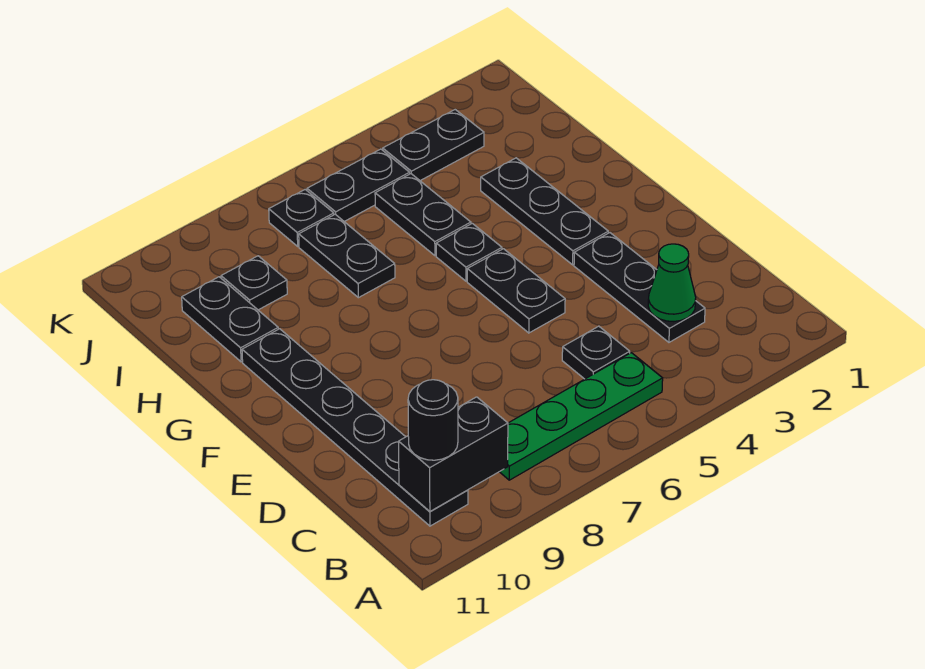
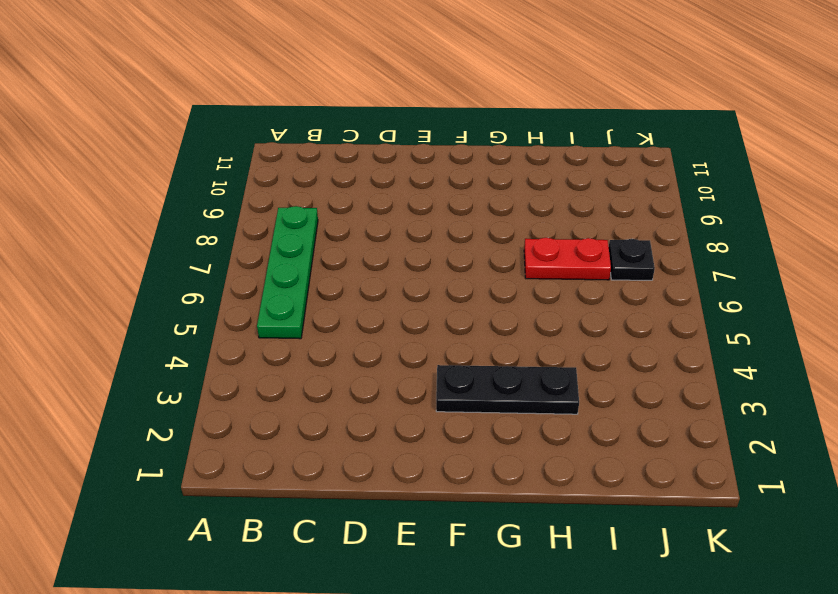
red plate H7:I7 level 1 -> black plate H7:I7 level 1
none -> black plate B10:G10 level 1
none -> black plate C3:E3 level 1
none -> black plate C5 level 1

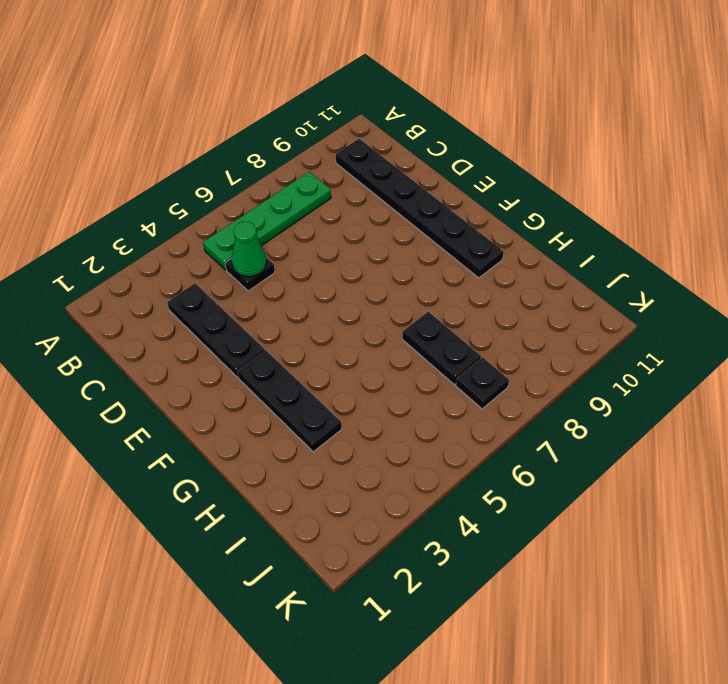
green cone C5 level 2 -> green cone C3 level 2
none -> black plate E5:F5 level 1
none -> black plate G5 level 1
none -> black plate H5:I5 level 1

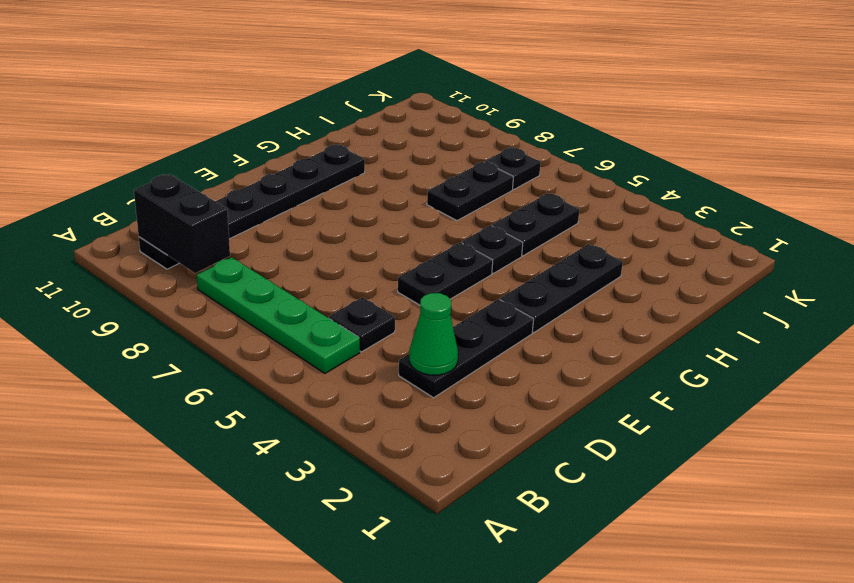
none -> black plate H10:I10 level 1
none -> black plate I9 level 1
none -> black plate J3:J4 level 1

